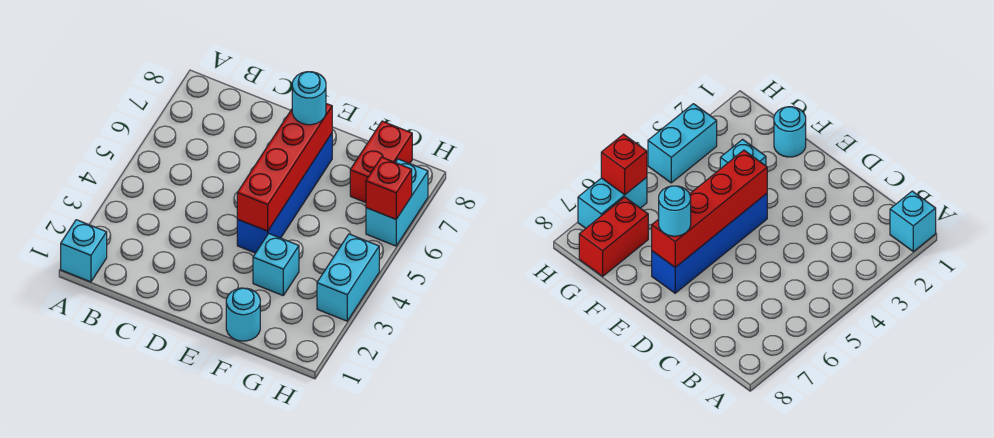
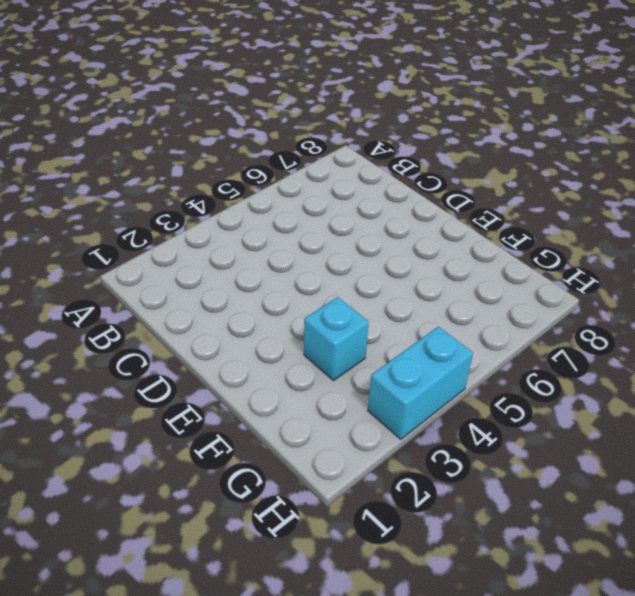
none -> cyan brick A1 level 1
none -> blue brick E4:E7 level 1

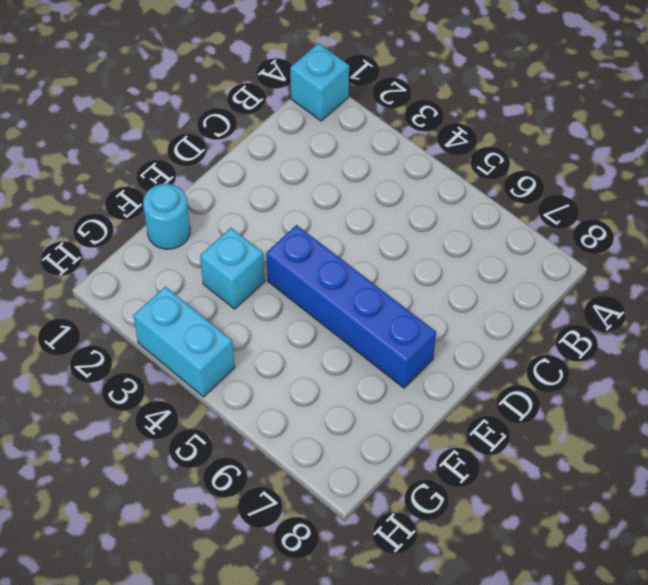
none -> red brick G7:G8 level 1
none -> cyan brick H6:H7 level 1

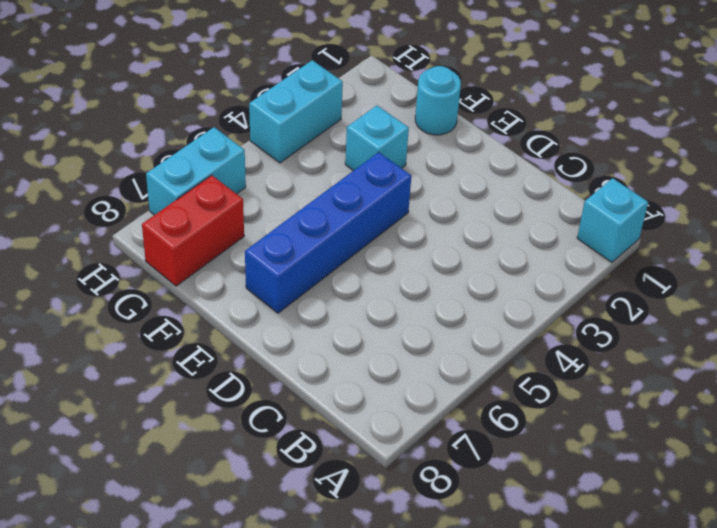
none -> red brick E4:E7 level 2
none -> red brick H6 level 2

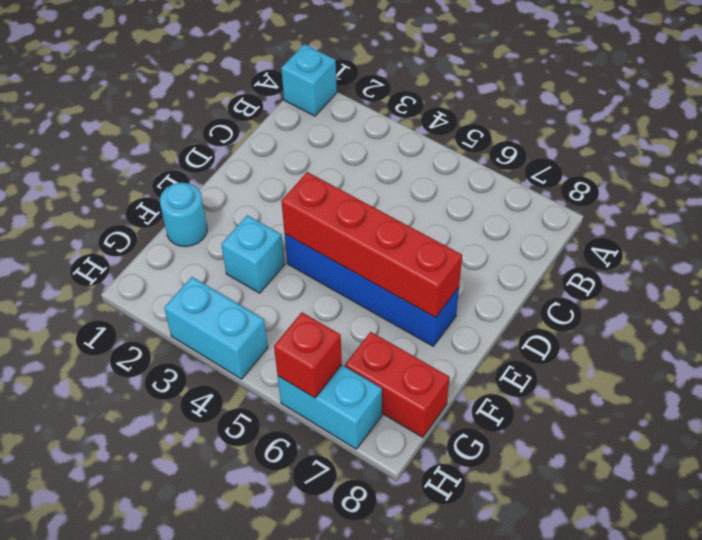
none -> cyan round brick E7 level 3

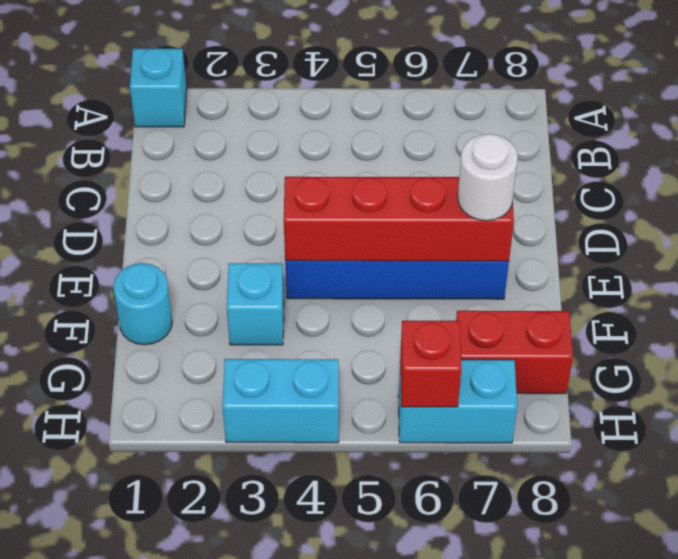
white round brick E7 level 3 -> cyan round brick E7 level 3

